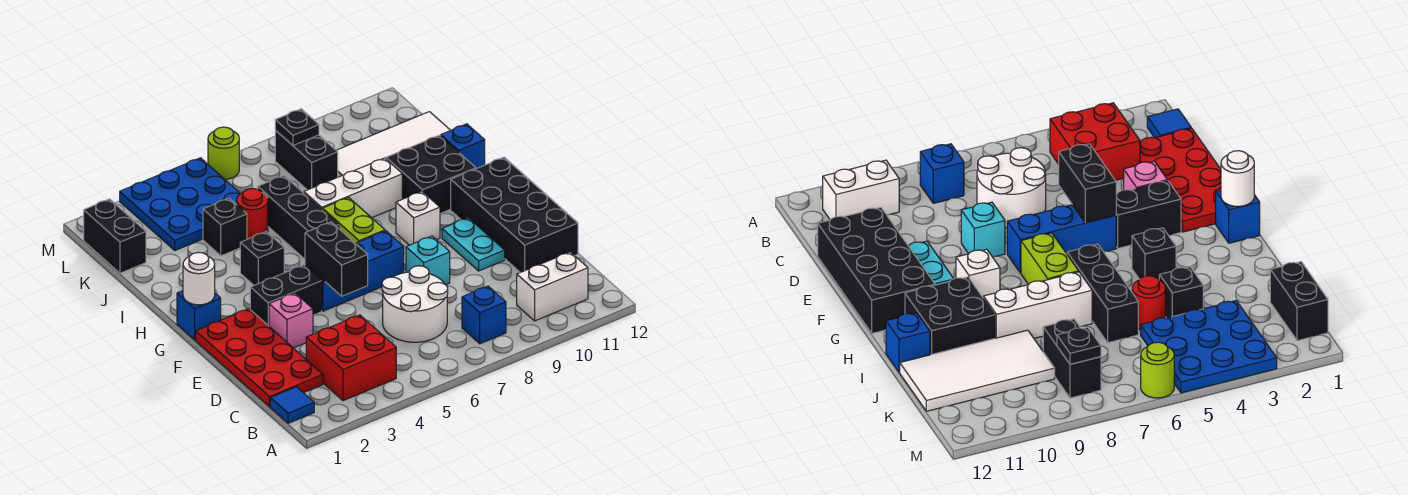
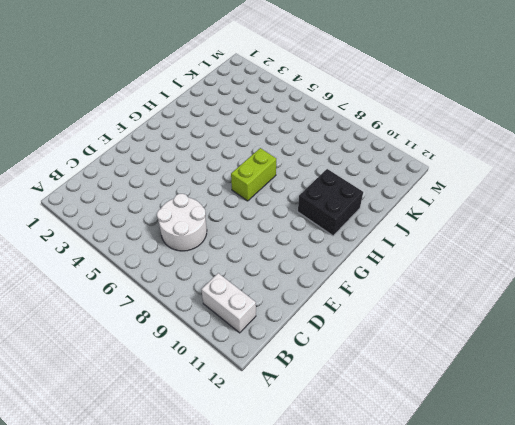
none -> blue tile B1 level 1
none -> red brick B3:C4 level 1
none -> blue brick B8 level 1
none -> red plate C1:F2 level 1

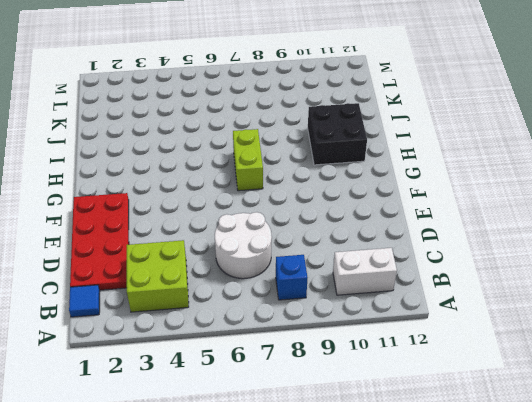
lime brick B3:C4 level 1 -> red brick B3:C4 level 1
none -> black brick D11:G12 level 1
none -> pink brick E3 level 1
none -> cyan brick E8 level 1
none -> cyan plate E10:F10 level 1

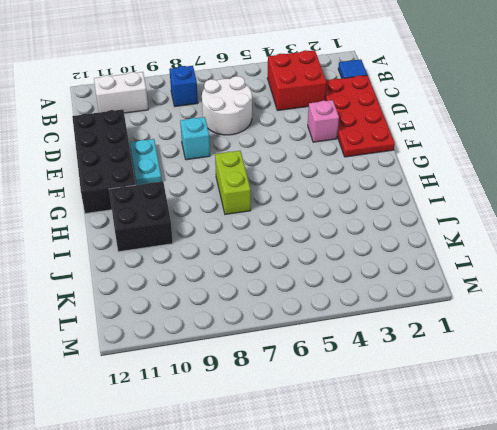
none -> black brick F3:F4 level 1
none -> blue brick F5:F7 level 1
none -> blue brick G1 level 1
none -> white brick G9 level 1

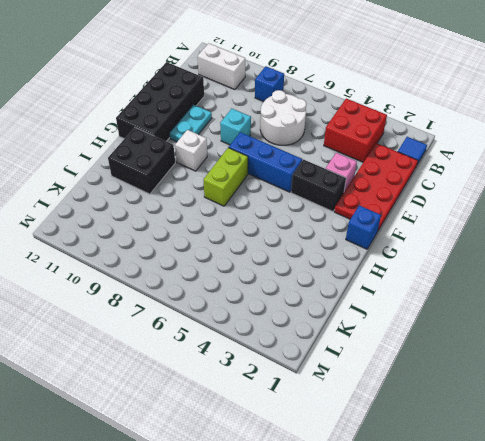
none -> black brick H4 level 1
none -> black brick H6:J6 level 1
none -> white brick I7:I9 level 1
none -> blue brick I12 level 1

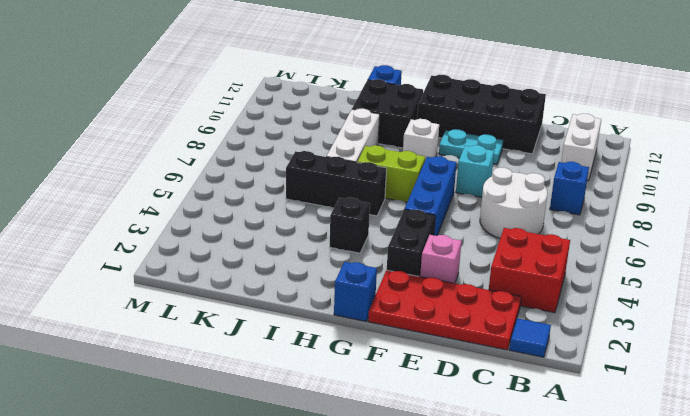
none -> black brick J4 level 1
none -> red round brick J5 level 1
none -> white tile J9:K12 level 1
none -> black brick K1:L1 level 1

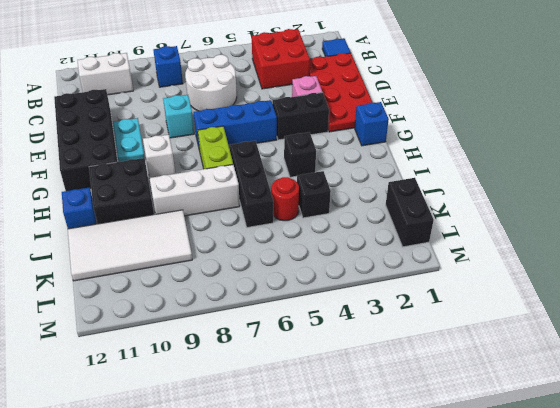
none -> blue plate K3:M5 level 1
none -> black brick K8:L8 level 1
none -> lime round brick M6 level 1
none -> black brick E5:F5 level 2

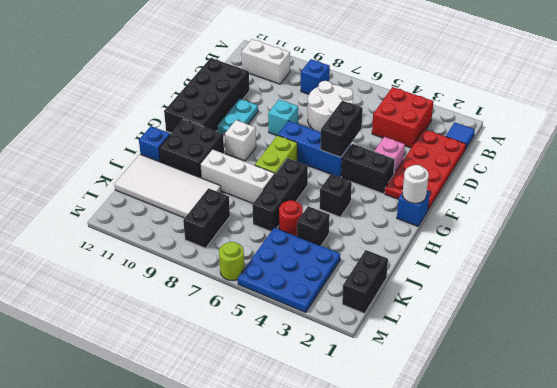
none -> black plate L8 level 2

